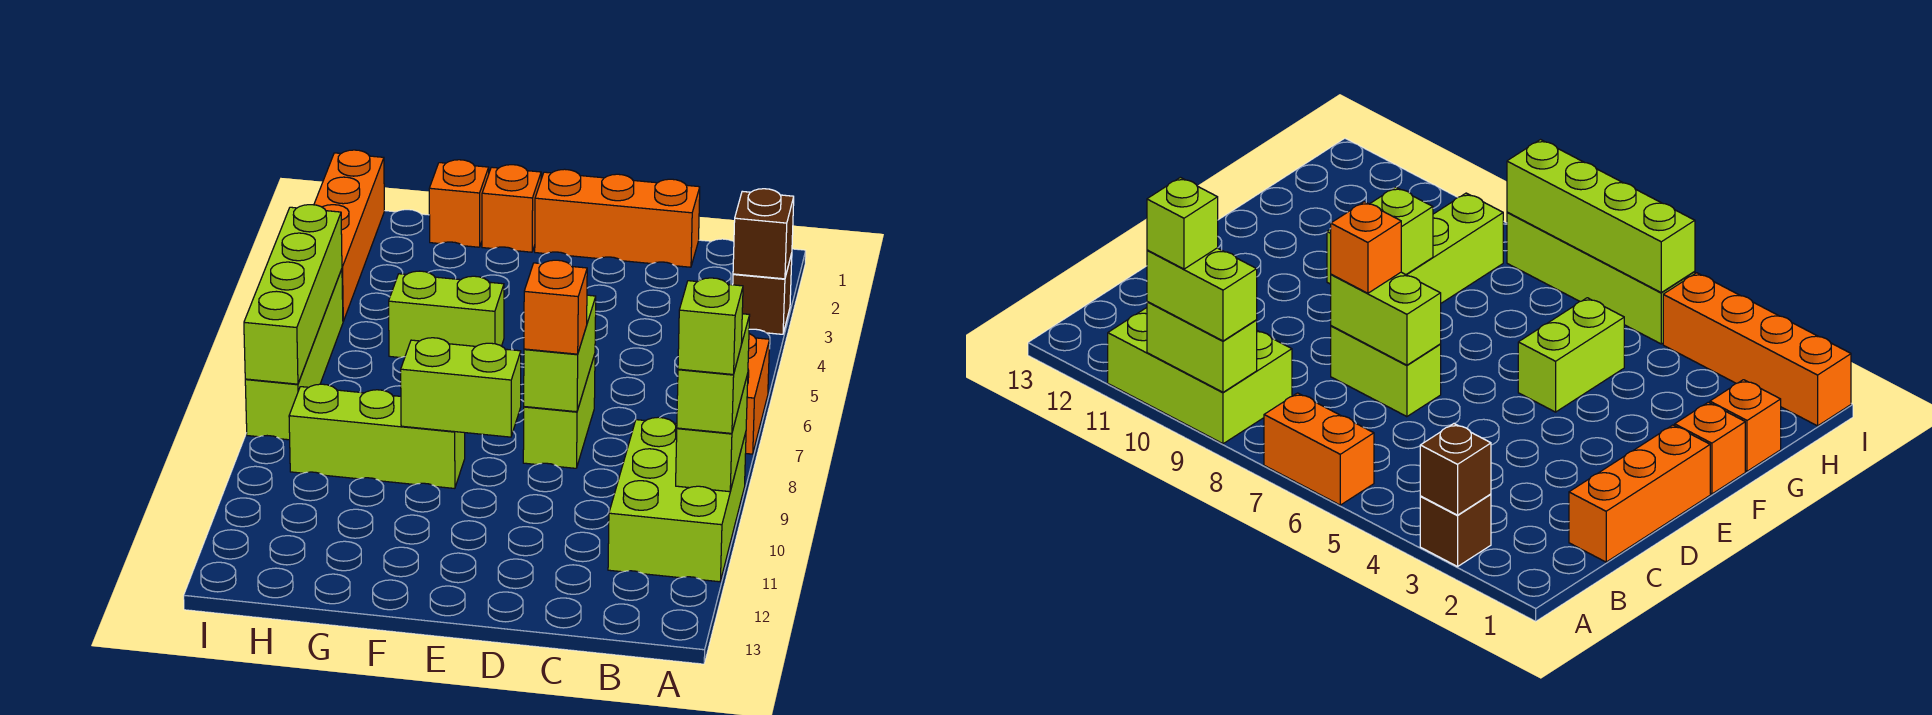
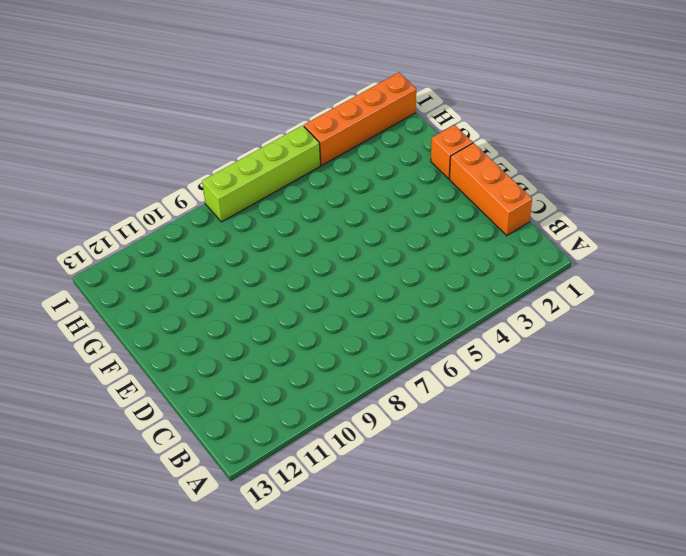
none -> brown brick A3 level 1
none -> orange brick A6:A7 level 1
none -> lime brick A9:B11 level 1

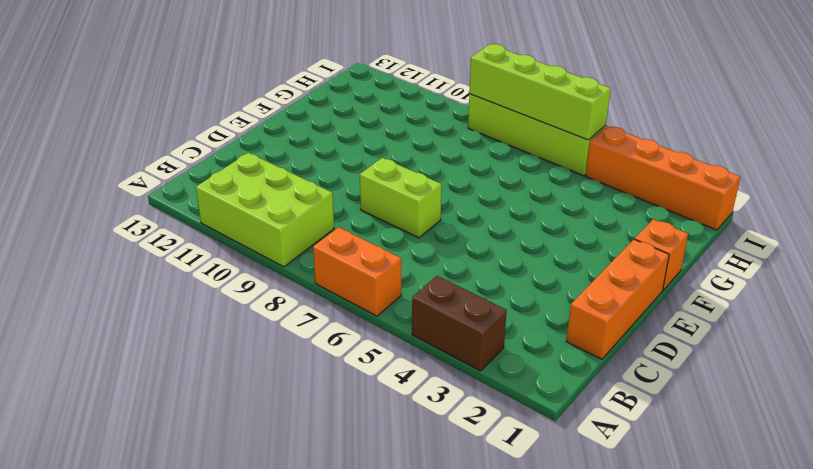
brown brick A3:A4 level 1 -> brown brick A3 level 1
none -> lime brick F5:G5 level 1
none -> lime brick F9:H9 level 1
none -> orange brick G1 level 1

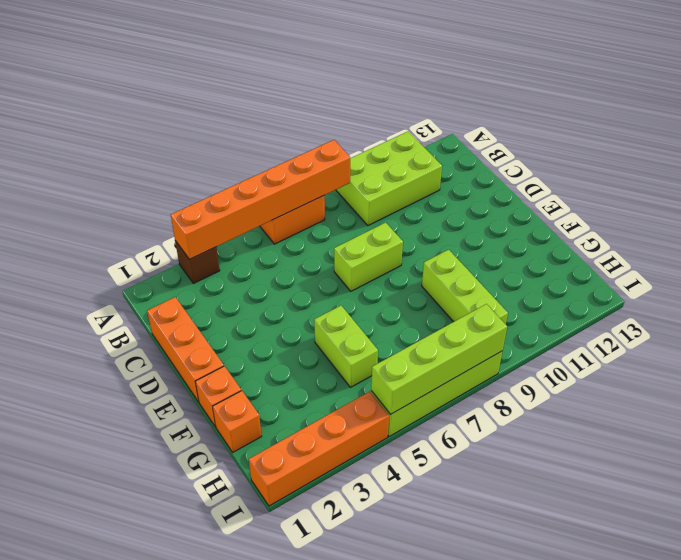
orange brick A3:A8 level 2 -> brown brick A3 level 2
none -> lime brick A9:A10 level 2
none -> lime brick D7:D8 level 2
none -> lime brick E9:F9 level 2

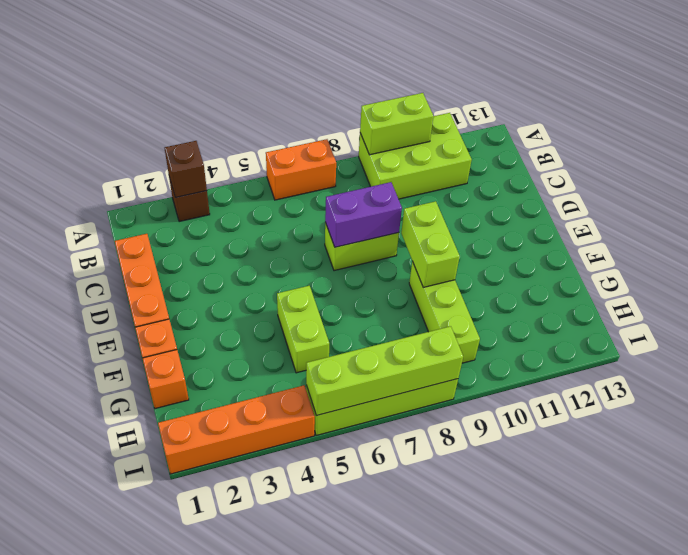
purple brick D7:D8 level 2 -> lime brick D7:D8 level 2
none -> lime brick A9:A10 level 3
none -> orange brick D8 level 3
none -> lime brick A10 level 4

